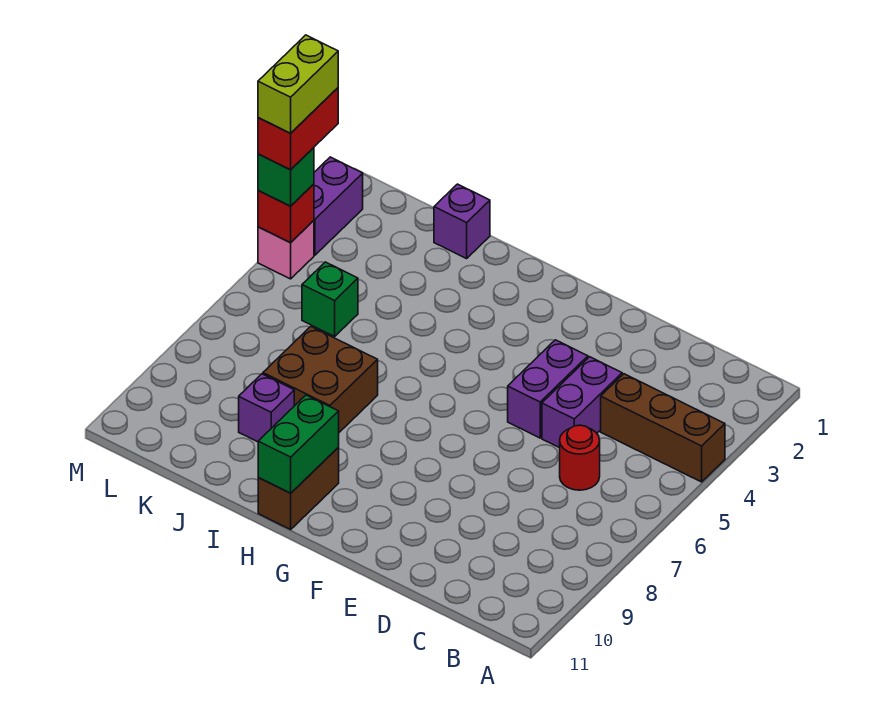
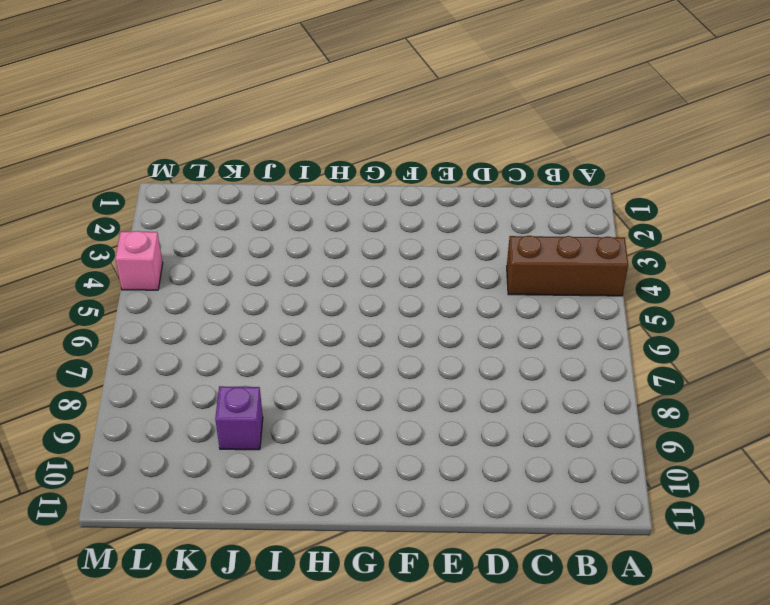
none -> red round brick C6 level 1
none -> purple brick D4:D5 level 1
none -> purple brick E4:E5 level 1

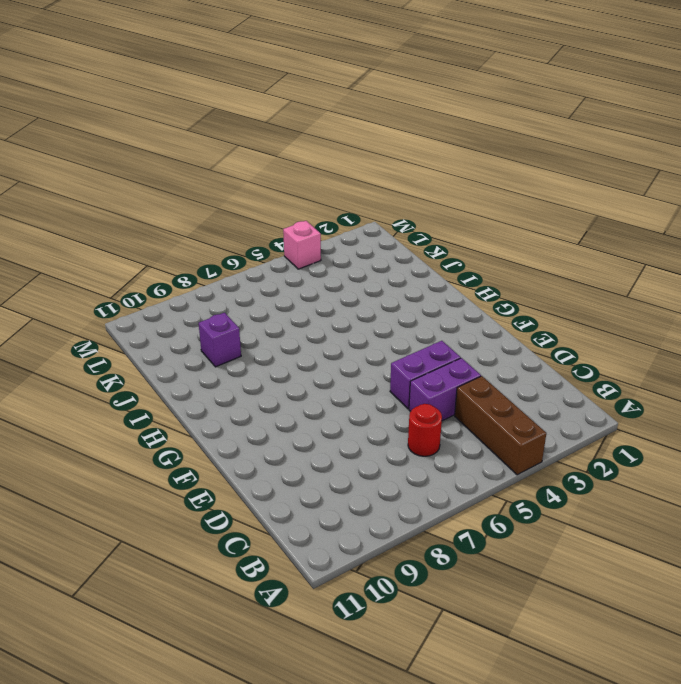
none -> brown brick H10:H11 level 1
none -> brown brick I7:J8 level 1
none -> purple brick J1 level 1

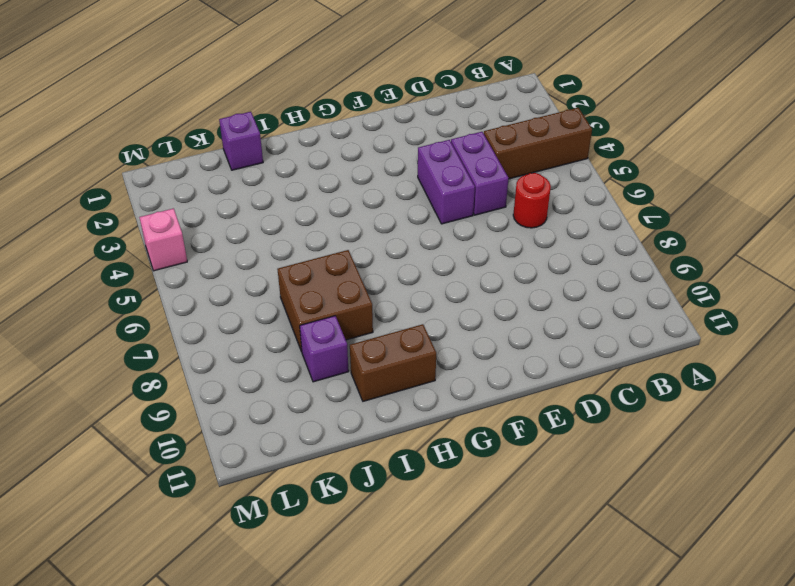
brown brick H10:I10 level 1 -> brown brick H10:H11 level 1
none -> green brick K5 level 1
none -> purple brick M2:M3 level 1
none -> green brick H10:H11 level 2

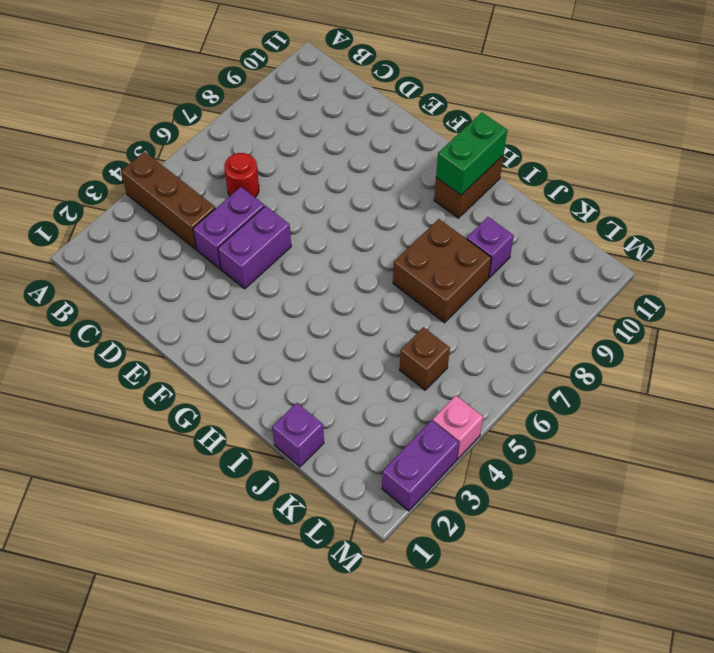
brown brick K5 level 1 -> green brick K5 level 1
none -> red brick M4 level 2
none -> green brick M4 level 3
none -> red brick M3:M4 level 4

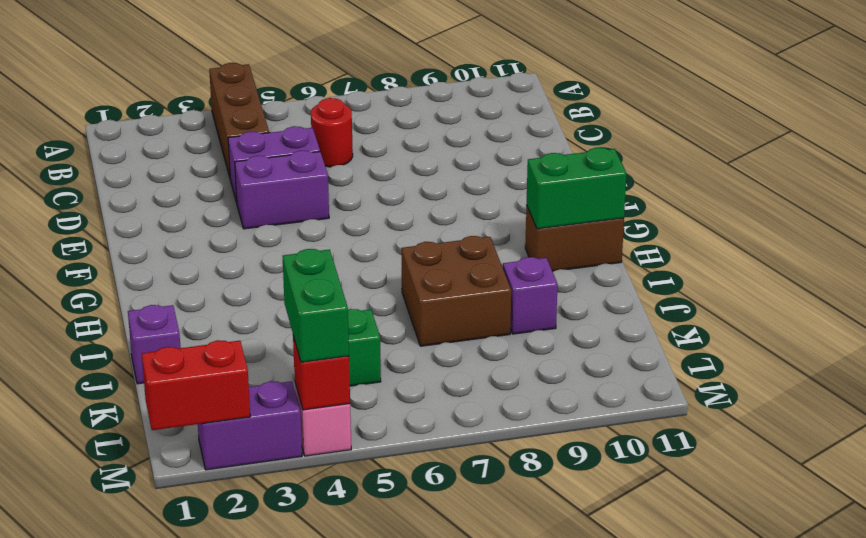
green brick L4:M4 level 3 -> green brick M4 level 3
red brick M1:M2 level 2 -> red brick M3:M4 level 4
none -> lime brick M3:M4 level 5

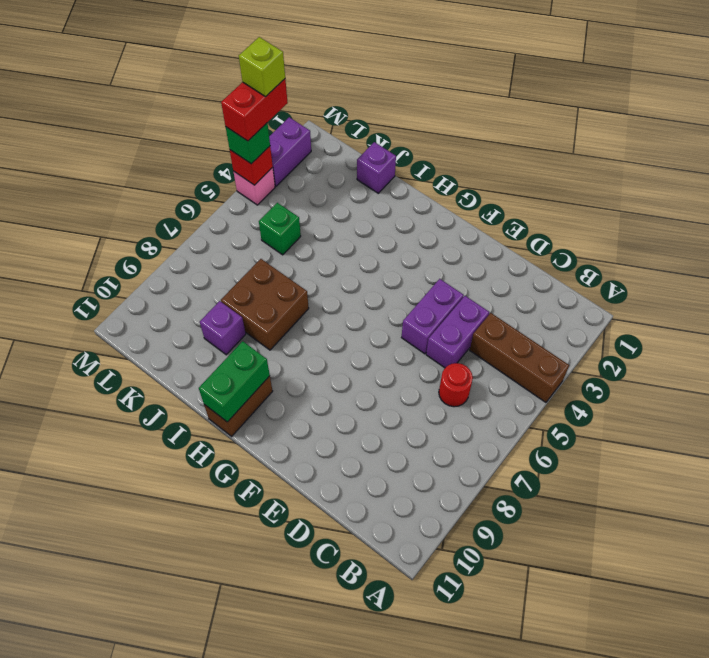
lime brick M3 level 5 -> lime brick M3:M4 level 5

